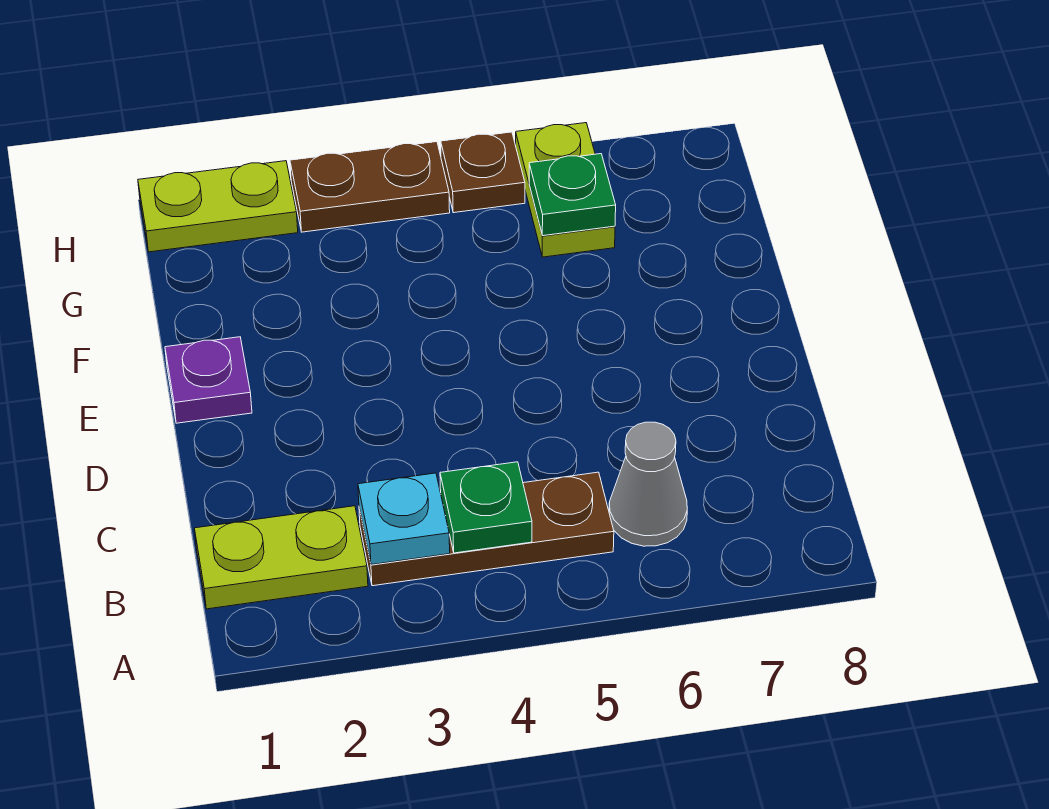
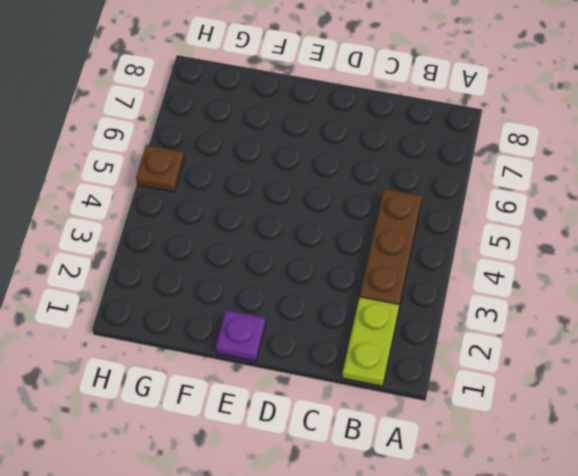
none -> grey cone B6 level 1
none -> lime plate G6:H6 level 1

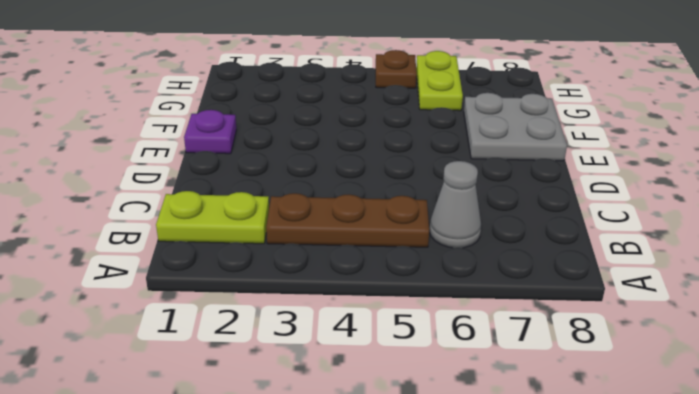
grey plate E7:F8 level 1 -> none
none -> lime plate H1:H2 level 1
none -> brown plate H3:H4 level 1

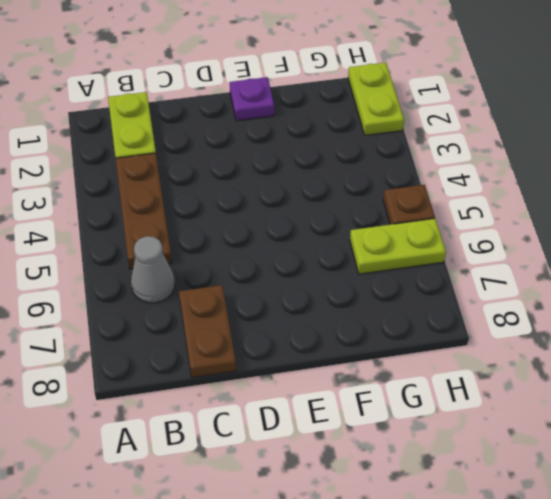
brown plate C7:C8 level 1 -> brown plate H3:H4 level 1
none -> cyan plate B3 level 2
none -> green plate B4 level 2

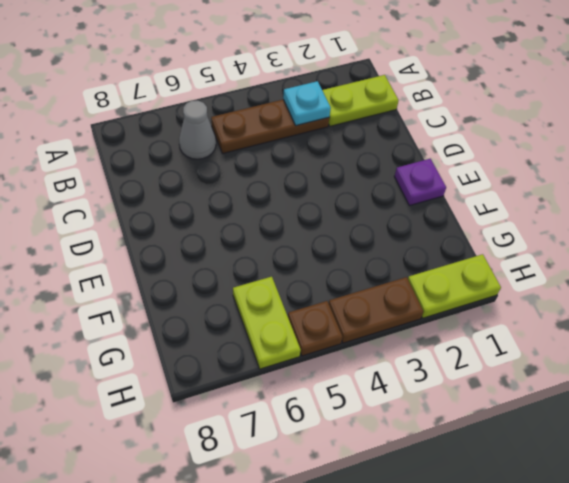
none -> green plate B4 level 2
none -> green plate G6 level 2

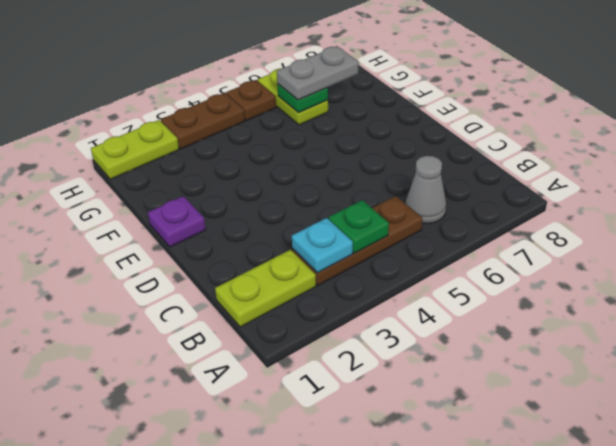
grey plate G6:G7 level 3 -> none

